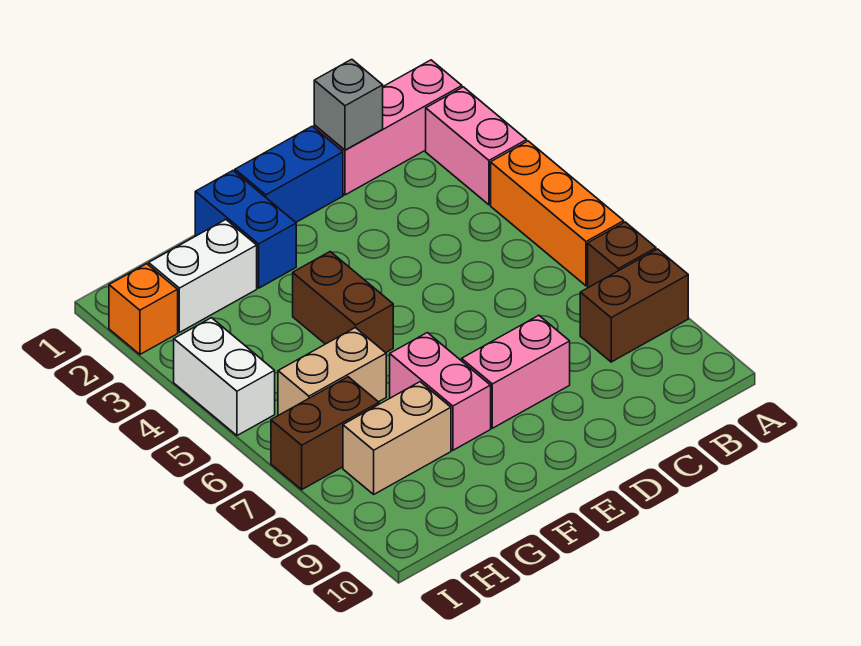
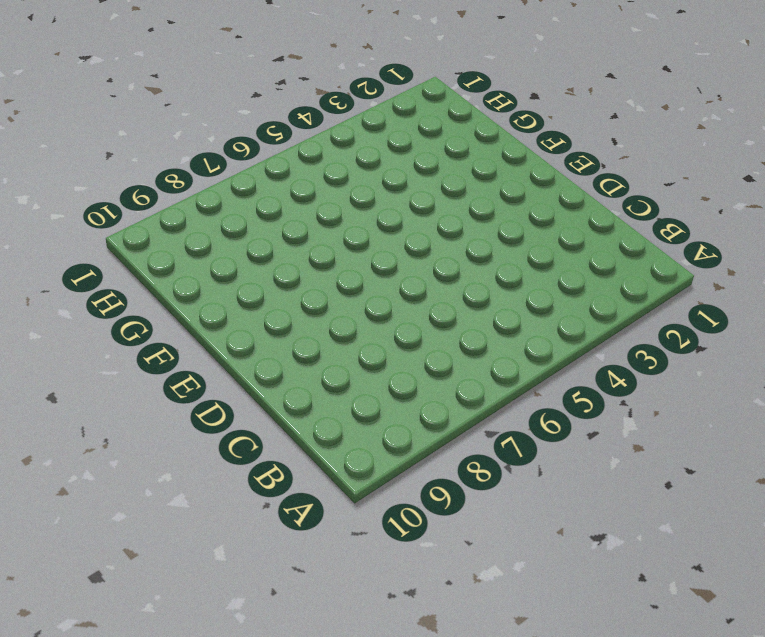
none -> pink brick A1:C1 level 1
none -> pink brick A2:A3 level 1
none -> orange brick A4:A6 level 1

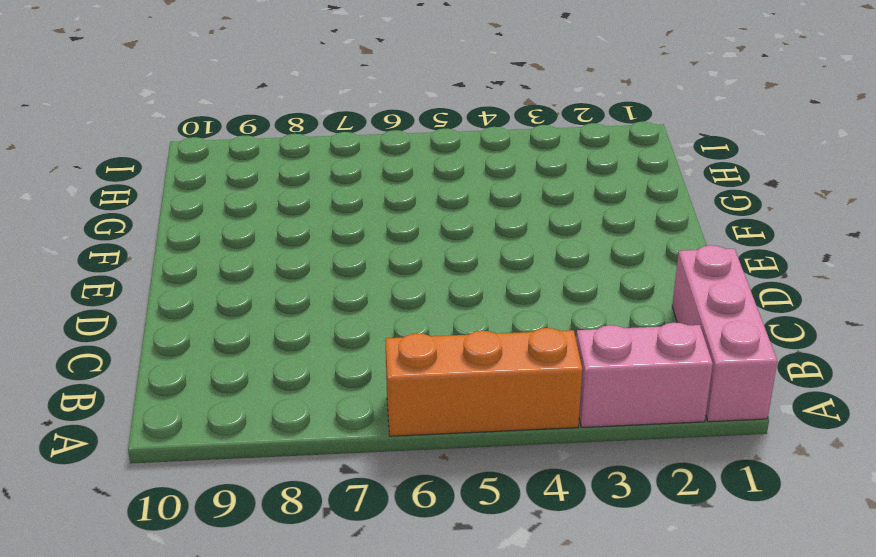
none -> brown brick A7 level 1
none -> brown brick A8:B8 level 1
none -> blue brick D1:E1 level 1

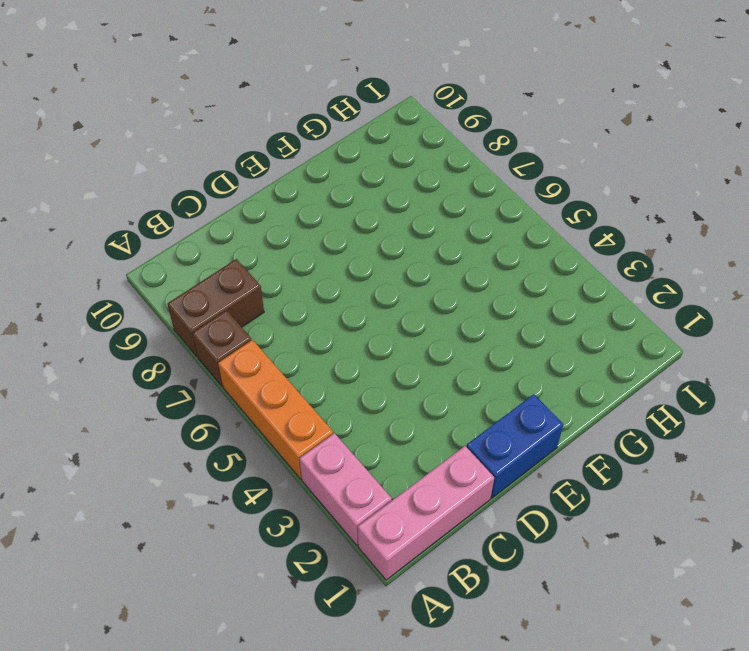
none -> pink brick D8:E8 level 1
none -> blue brick F1:F2 level 1
none -> brown brick F4:F5 level 1

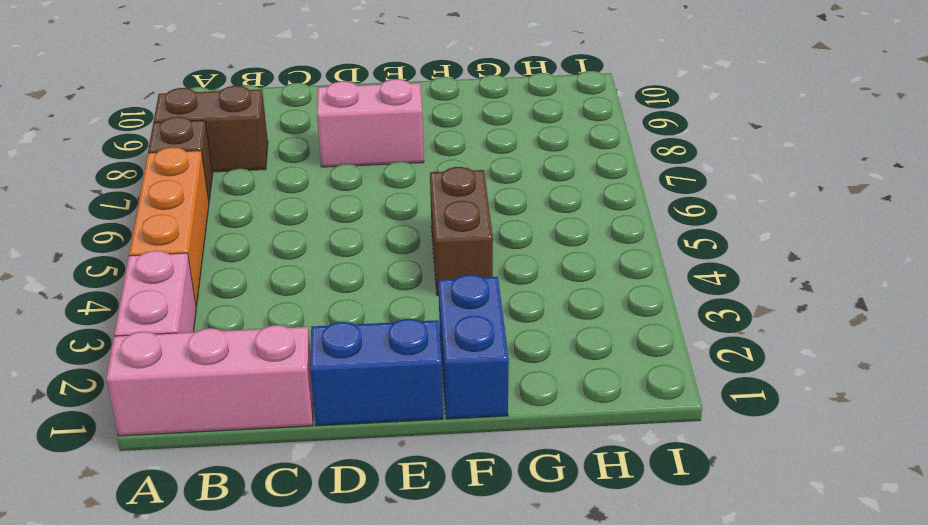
none -> pink brick F7:F8 level 1
none -> white brick G2:H2 level 1
none -> tan brick G6:H6 level 1

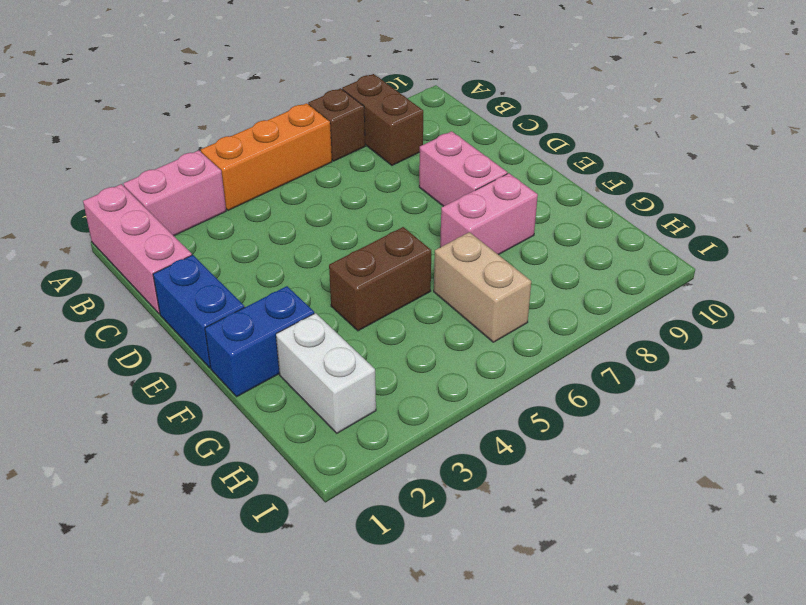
none -> tan brick G8:H8 level 1
none -> brown brick H7:I7 level 1
none -> orange brick I2 level 1

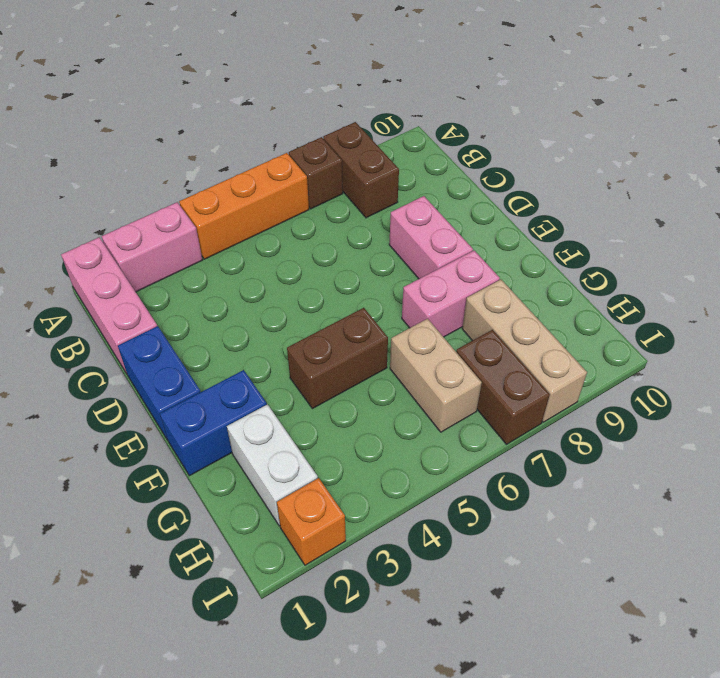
tan brick G8:I8 level 1 -> tan brick G8:H8 level 1
none -> white brick I4:I5 level 1
none -> grey brick C1 level 2

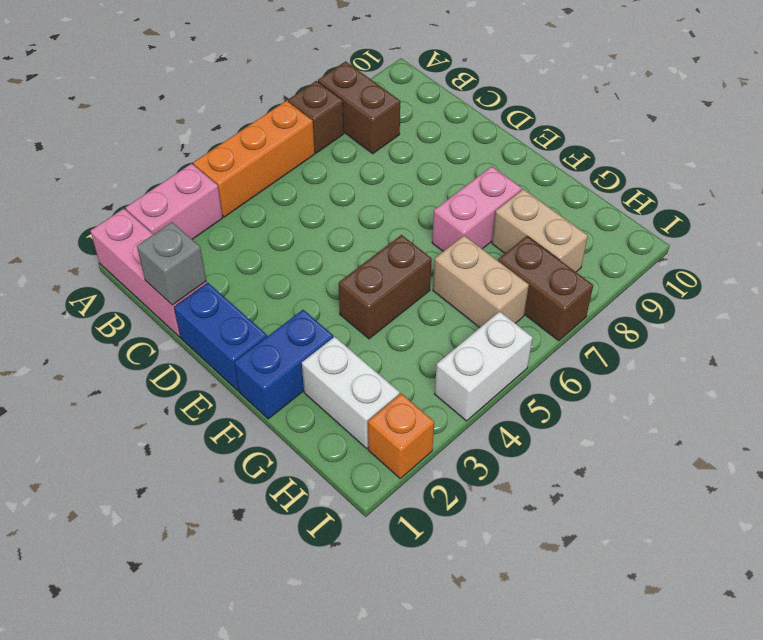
none -> pink brick D8:E8 level 1

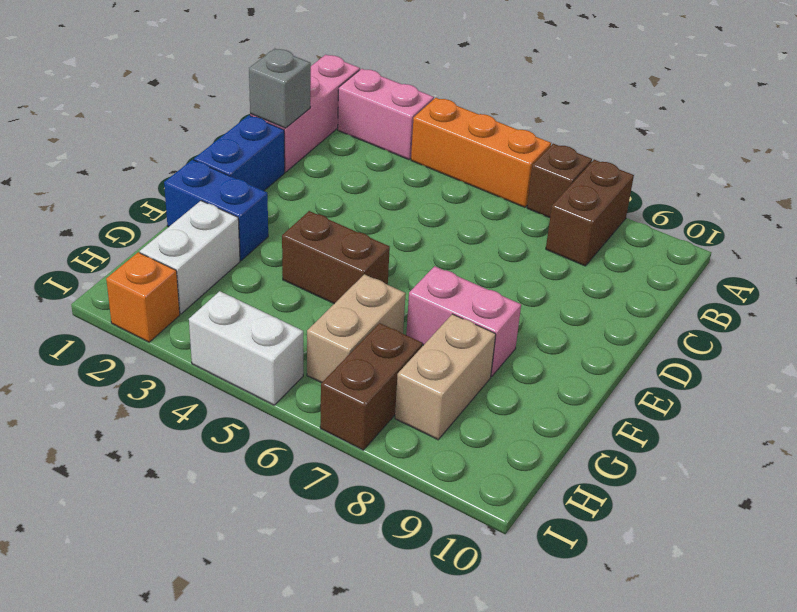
none -> pink brick D8:E8 level 1

